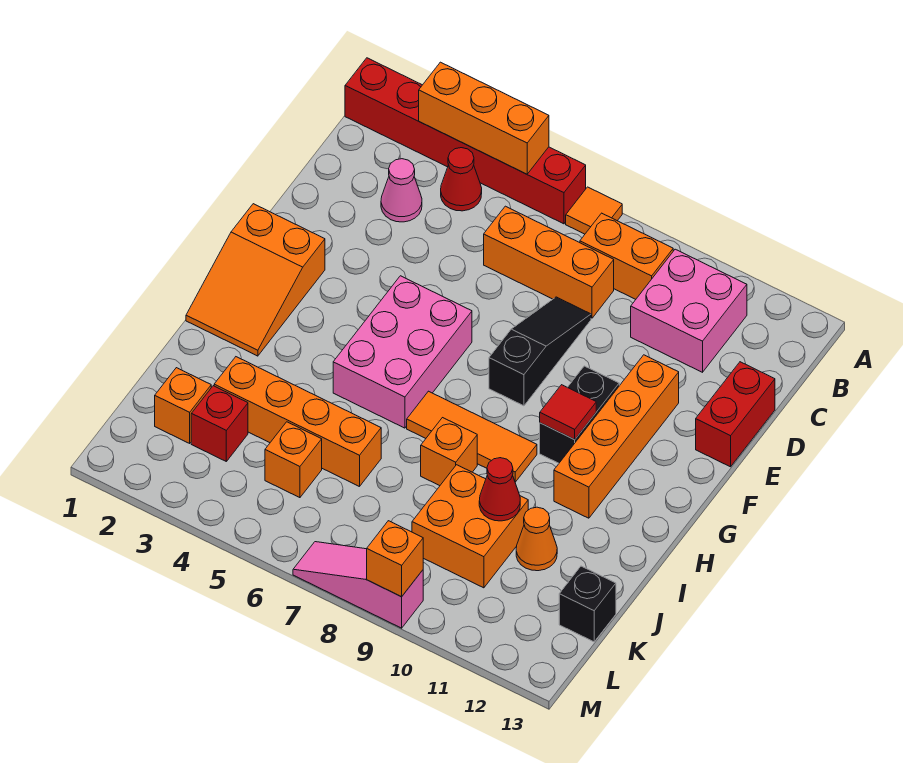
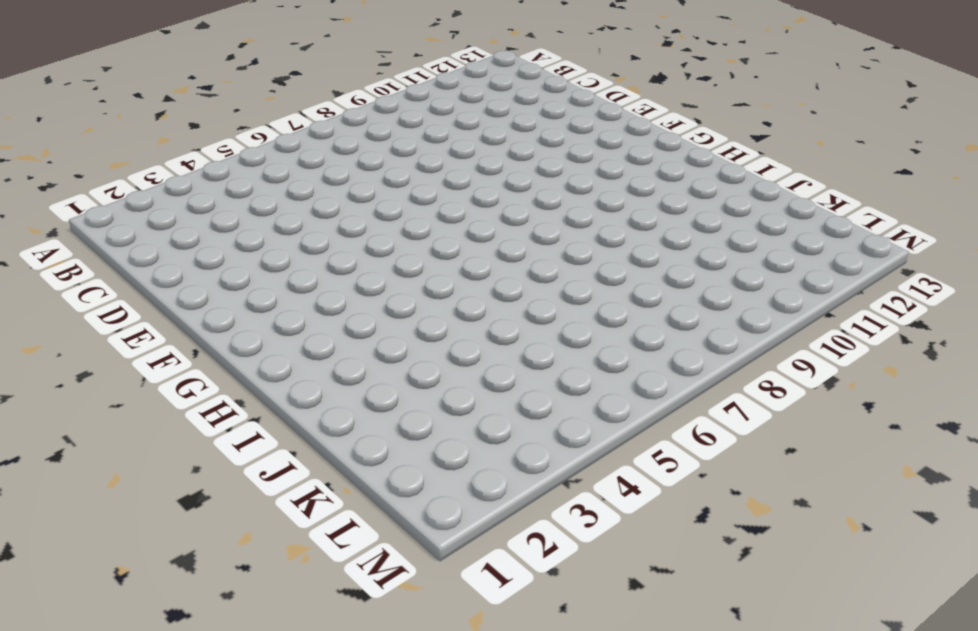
none -> red brick A1:A6 level 1
none -> orange tile A7 level 1
none -> red cone B4 level 1

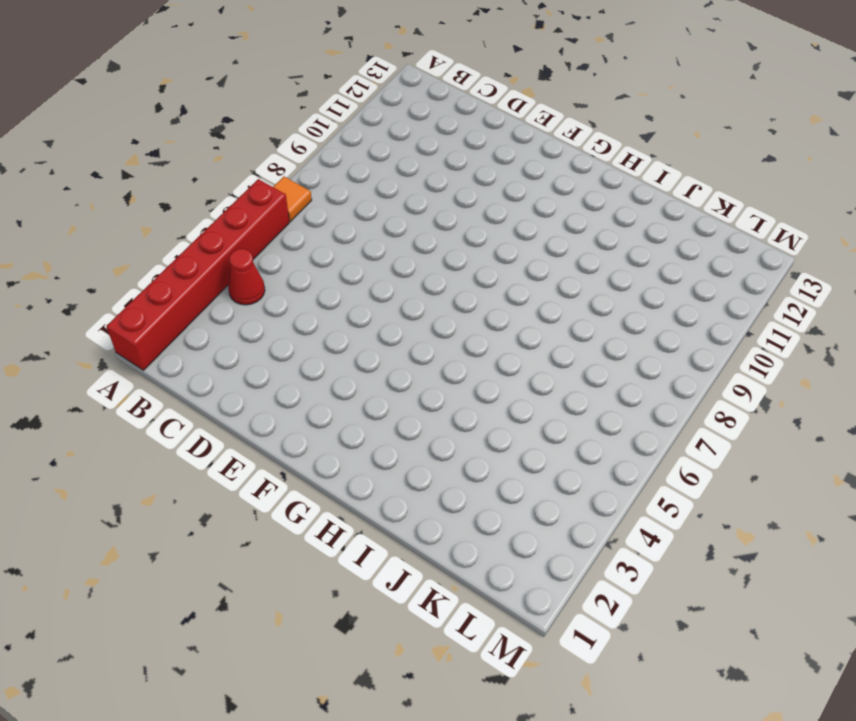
none -> orange brick B8:B9 level 1
none -> pink brick B10:C11 level 1
none -> pink cone C3 level 1

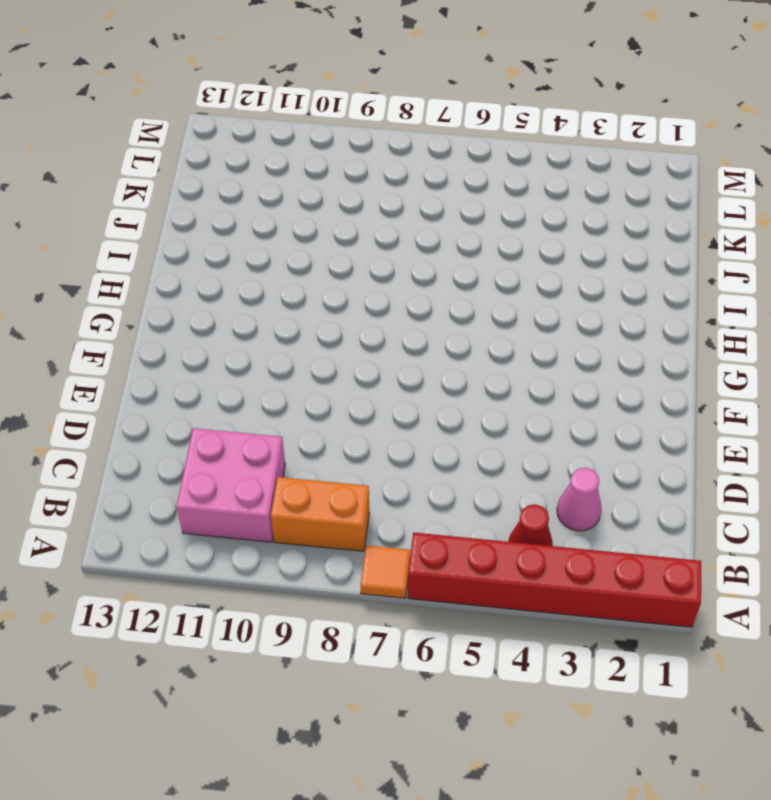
none -> orange brick C6:C8 level 1
none -> black slope D8:F8 level 1 top F
none -> red brick D13:E13 level 1

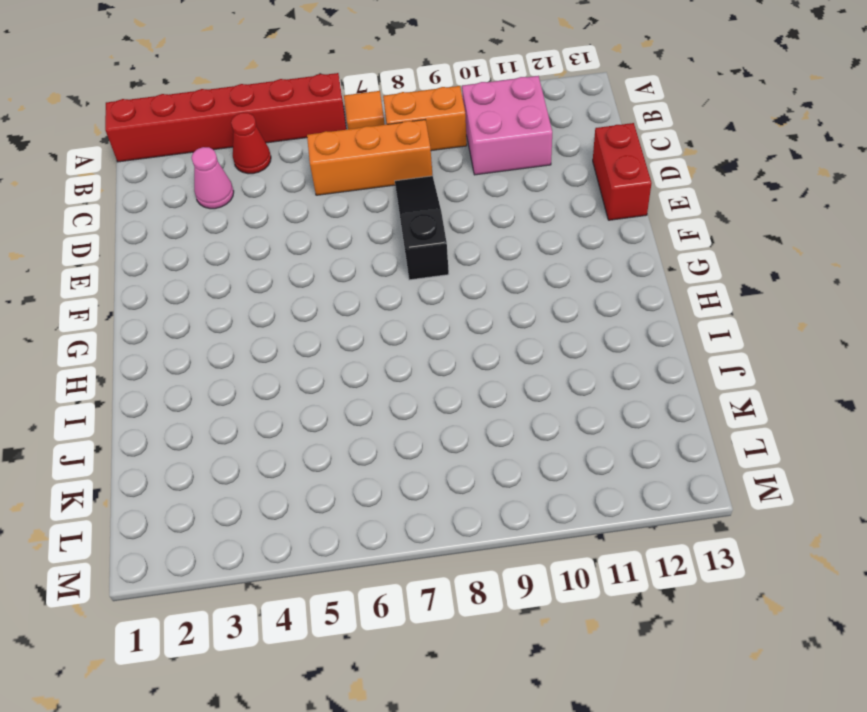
none -> orange brick E11:H11 level 1
none -> orange slope F1:H2 level 1 top F
none -> pink brick F5:H6 level 1

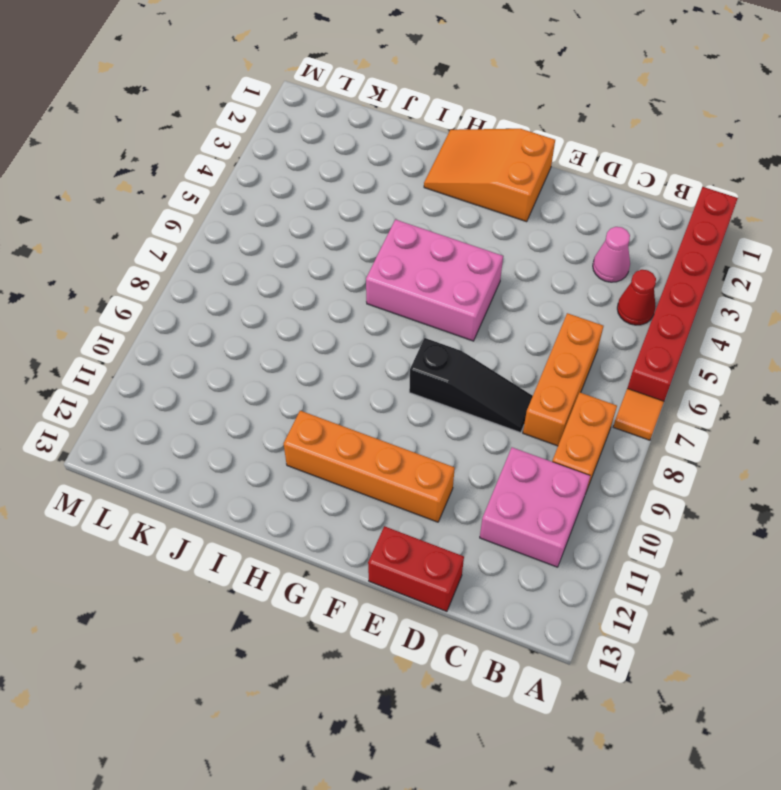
none -> black brick F10:G10 level 1
none -> orange tile H7:H9 level 1
none -> orange brick I8 level 1

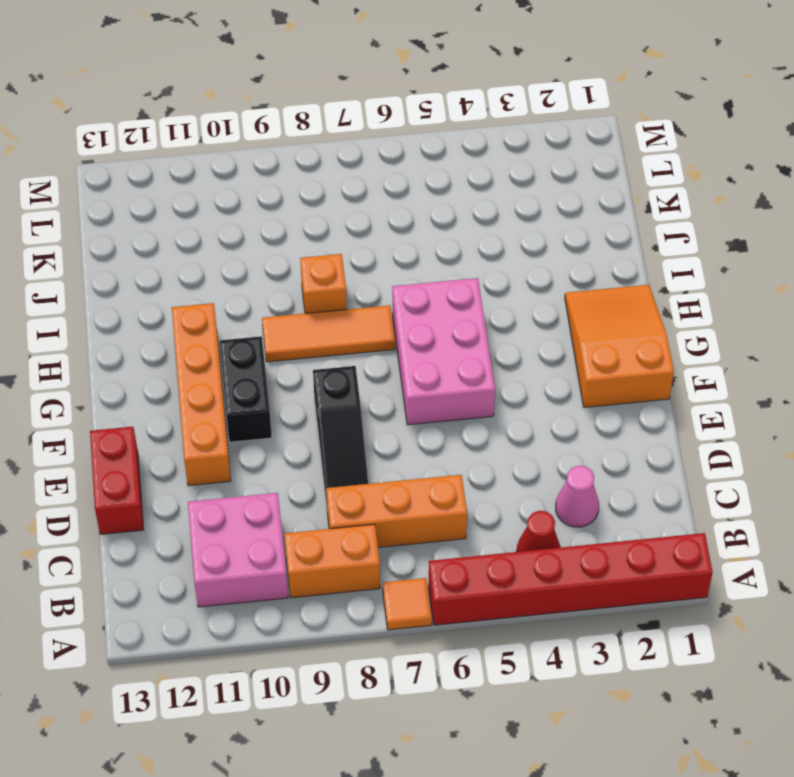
none -> orange brick J3:J6 level 1
none -> orange brick J9:K10 level 1
none -> orange cone J11 level 1

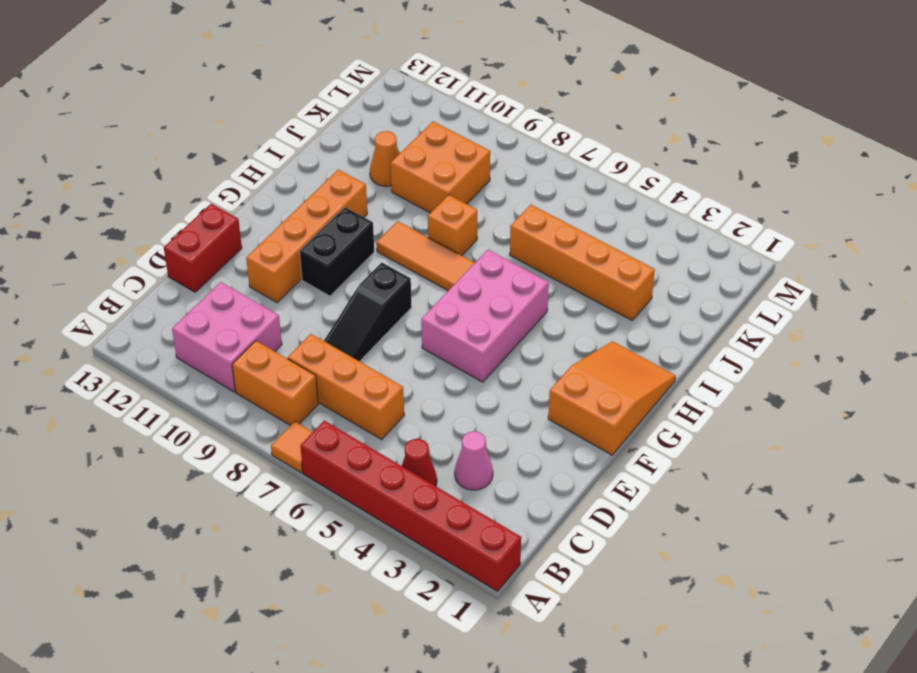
none -> orange brick K2 level 1
none -> red brick K3 level 1
none -> orange brick K5 level 1

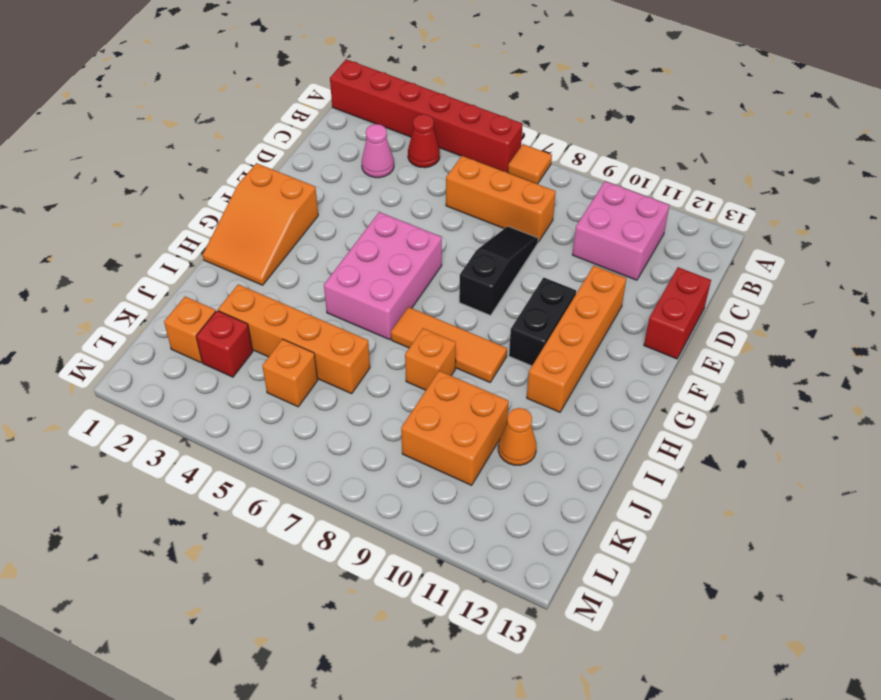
none -> orange brick B8:B9 level 1
none -> black brick K13 level 1
none -> pink slope M7:M9 level 1 top 9

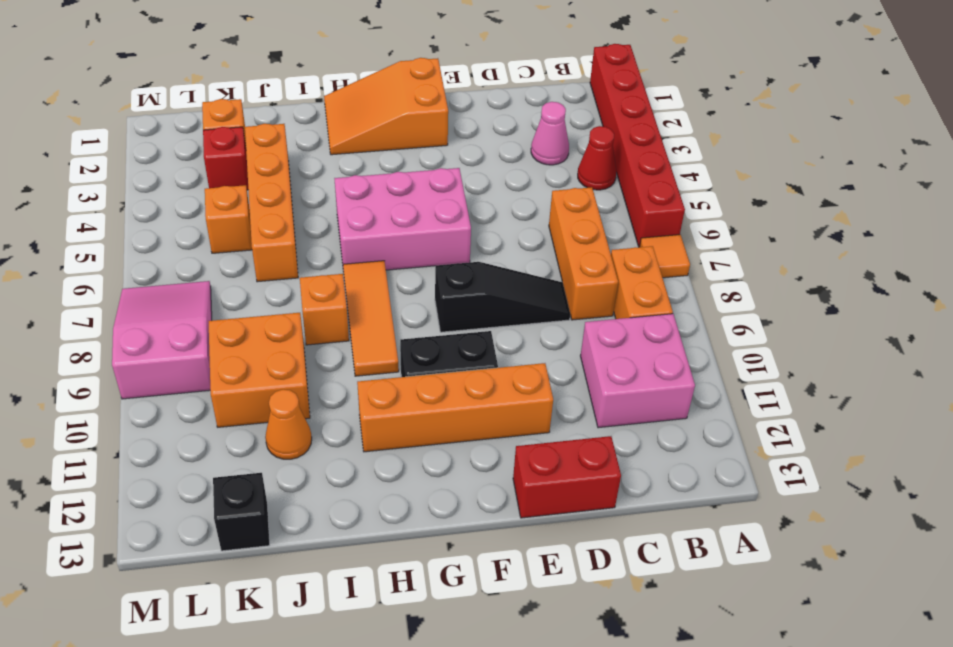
pink slope L7:M9 level 1 top 9 -> pink slope M7:M9 level 1 top 9
none -> orange brick A3:A5 level 2
none -> red tile G10 level 2
none -> red cone J10 level 2

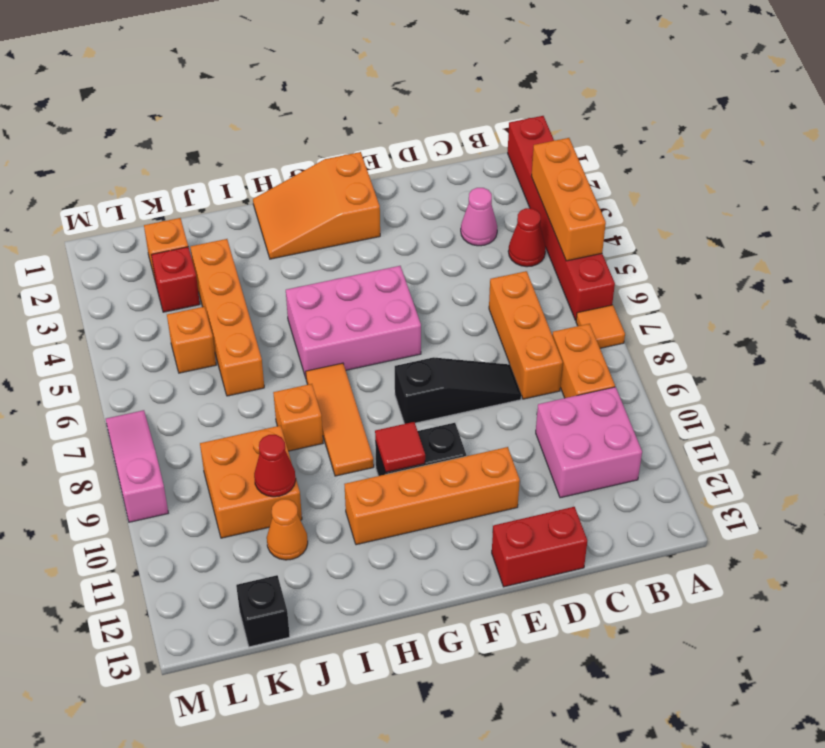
none -> orange brick M9 level 2

